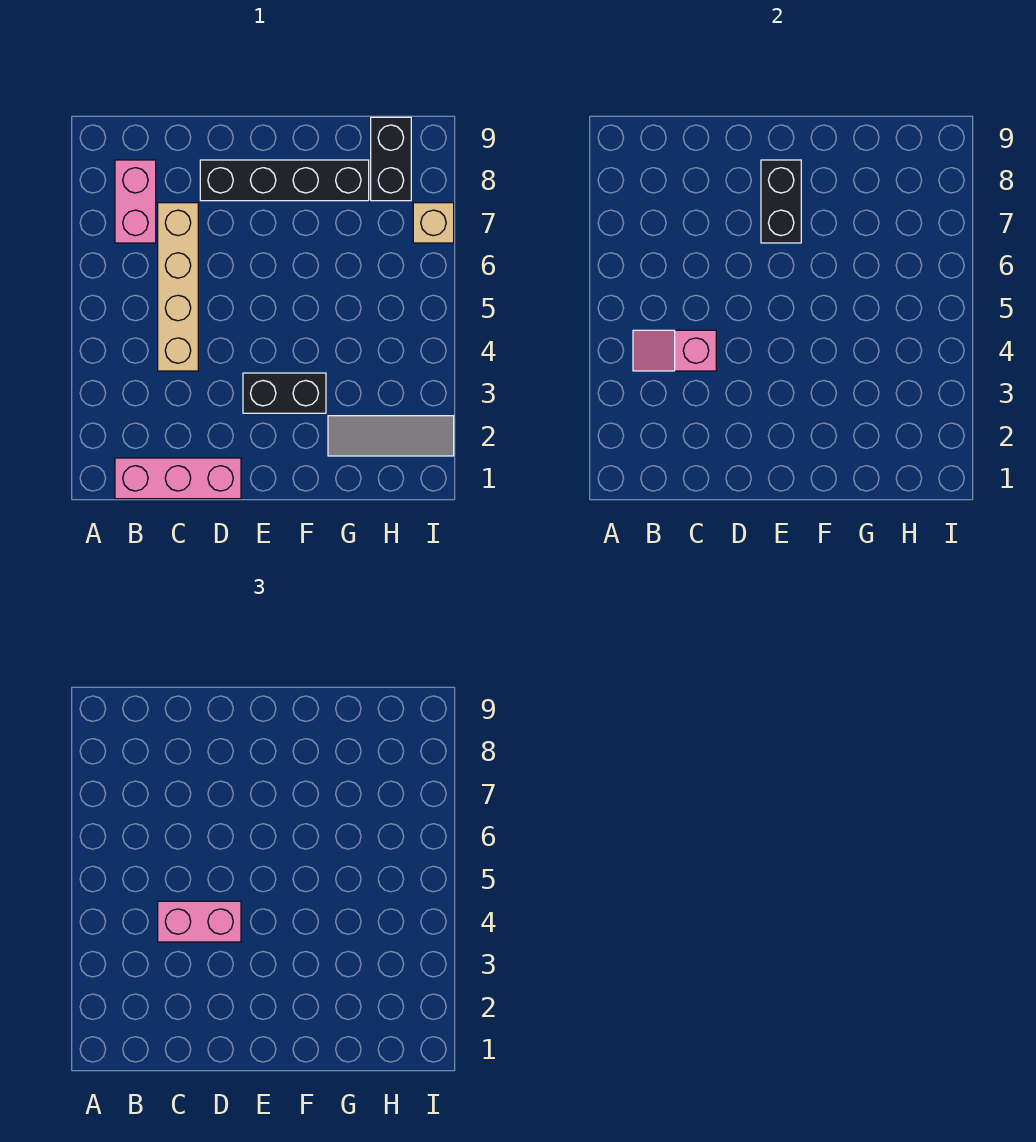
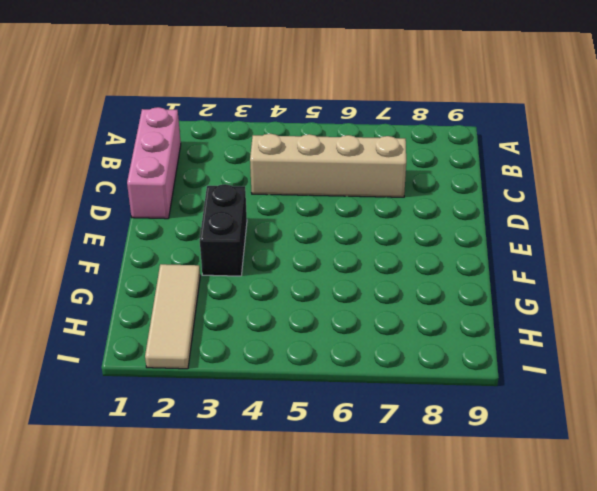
tan tile G2:I2 level 1 -> grey tile G2:I2 level 1
none -> pink brick B7:B8 level 1
none -> black brick D8:G8 level 1

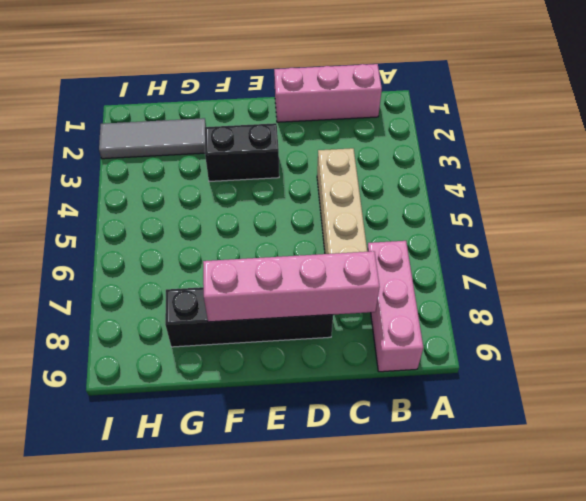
pink brick B7:B9 level 1 -> pink brick B7:B8 level 1
pink brick C8:F8 level 2 -> black brick E7:E8 level 2
none -> black brick H8:H9 level 1
none -> tan brick I7 level 1

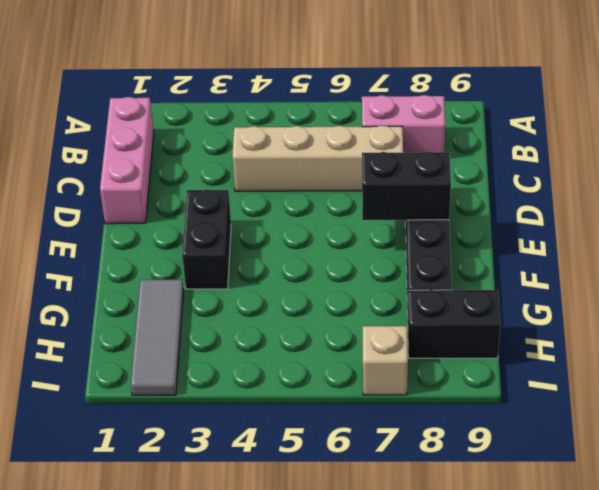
none -> pink slope B4:C4 level 2 top C
none -> pink brick C4:D4 level 3

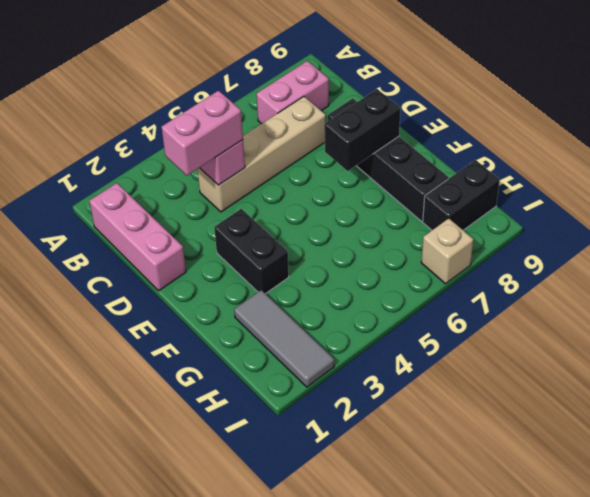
pink brick C3:C4 level 3 -> pink brick C4:D4 level 3

